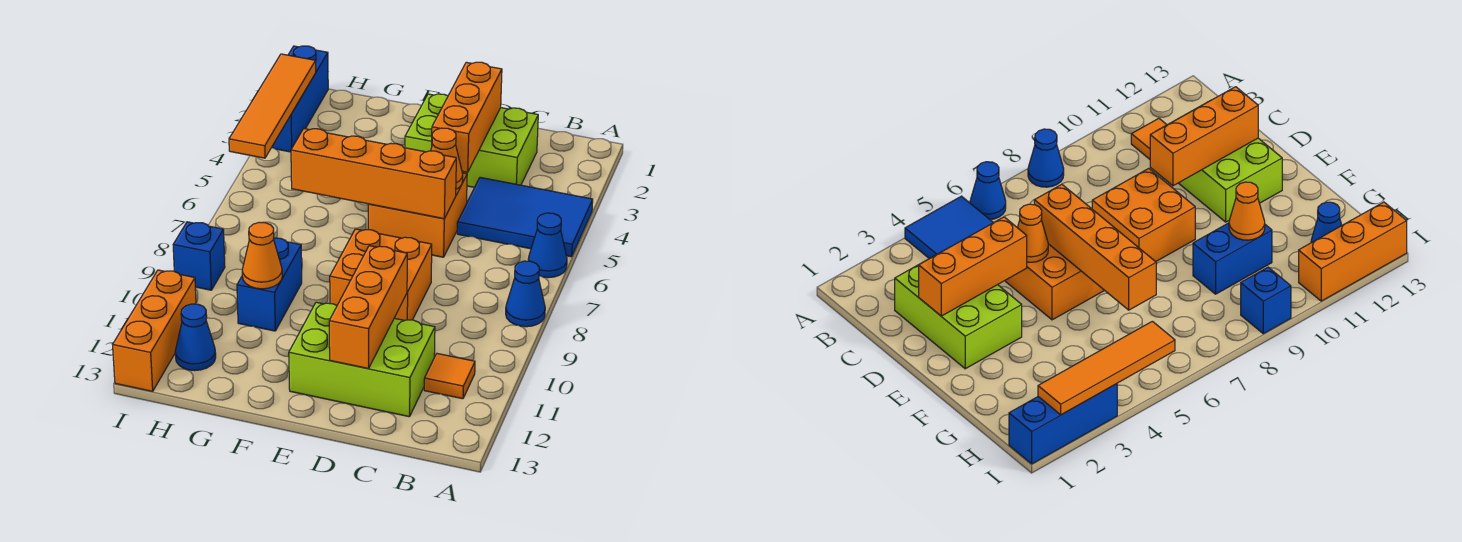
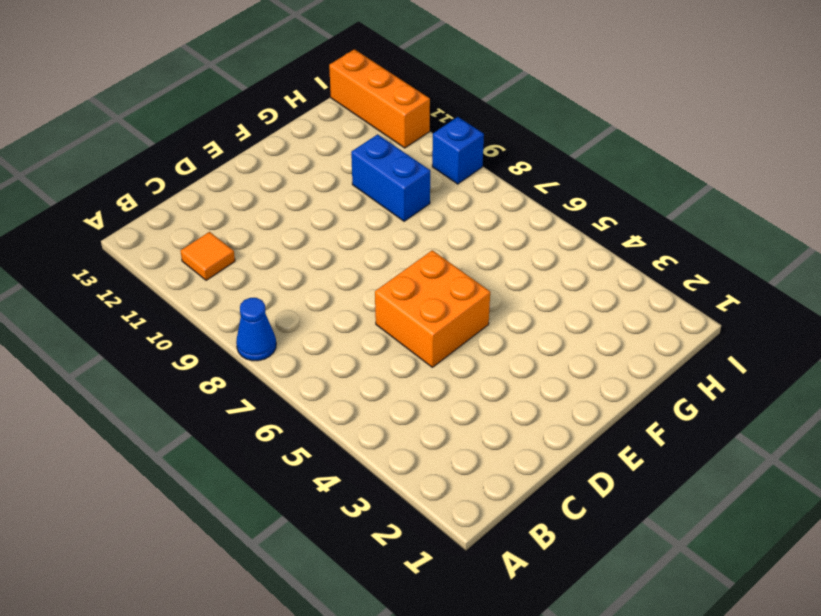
none -> blue tile A4:C5 level 1
none -> blue cone A6 level 1
none -> lime brick C2:E3 level 1

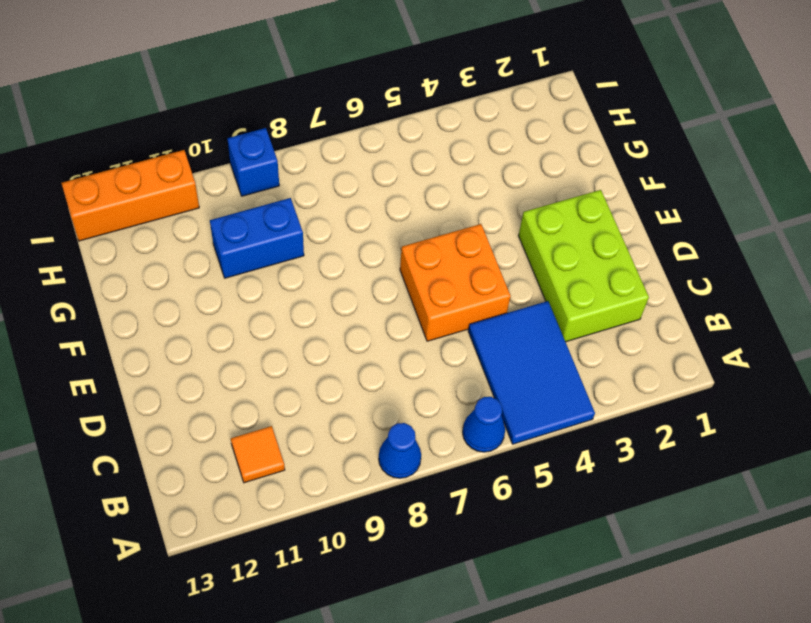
none -> lime brick C11:E12 level 1
none -> orange brick D8:E9 level 1
none -> blue cone H12 level 1

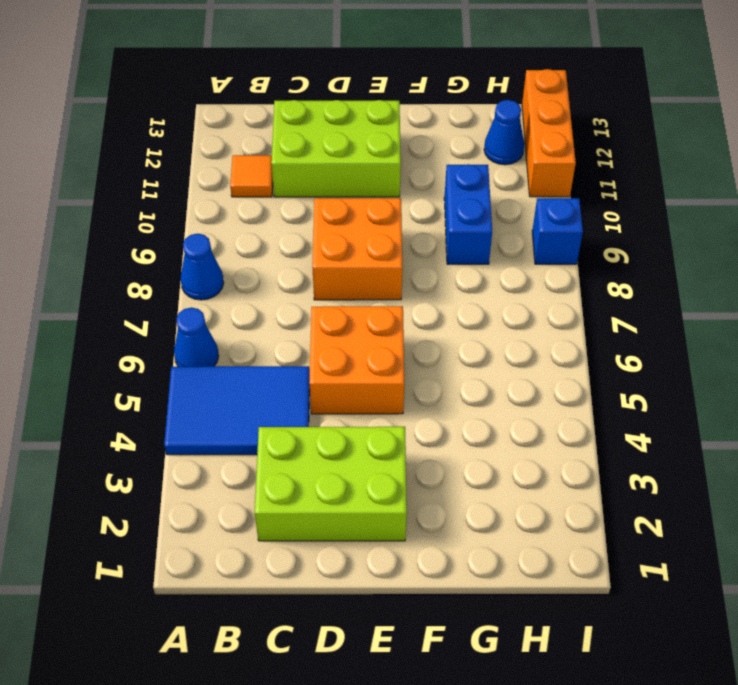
none -> blue brick I1:I3 level 1
none -> orange brick D2:D4 level 2
none -> orange cone D5 level 2

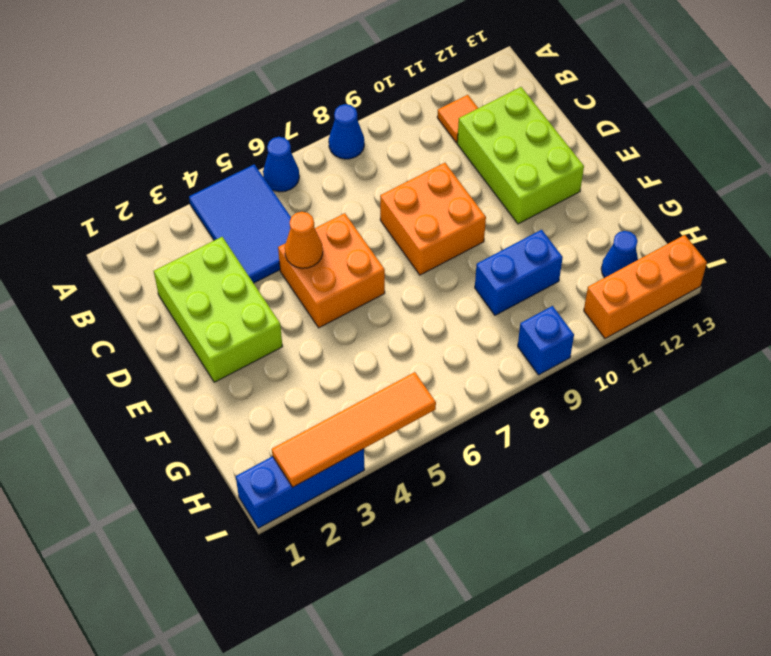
none -> orange brick D2:D4 level 2
none -> orange brick D6:G6 level 2
none -> orange brick D10:D12 level 2

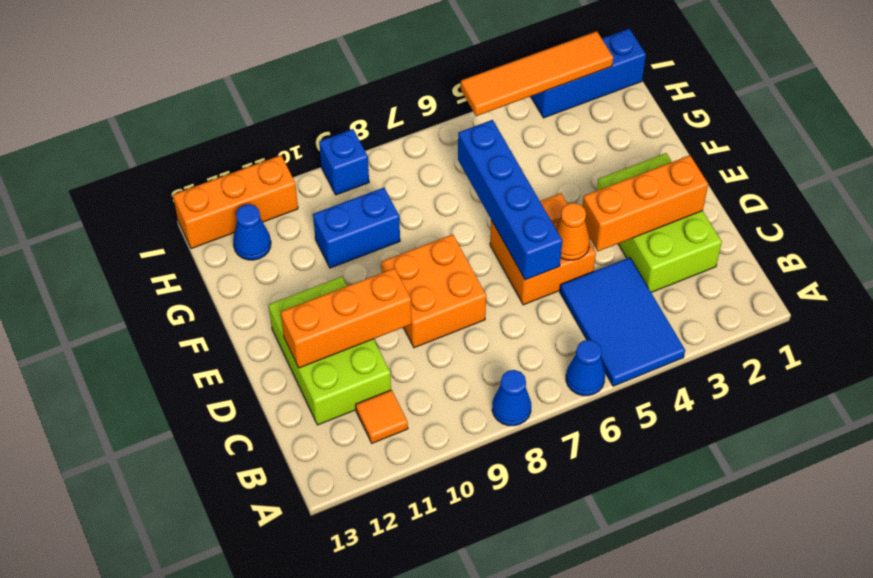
blue brick D6:G6 level 2 -> orange brick D6:G6 level 2
none -> orange cone G10 level 2

